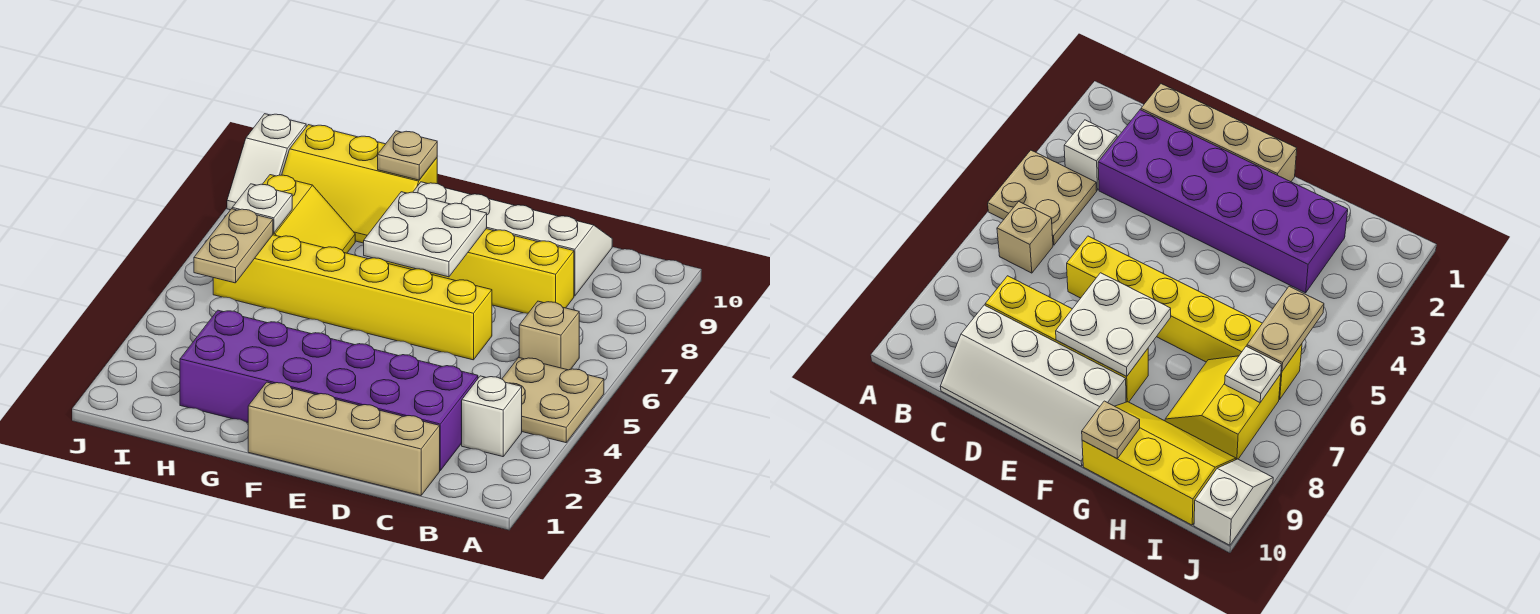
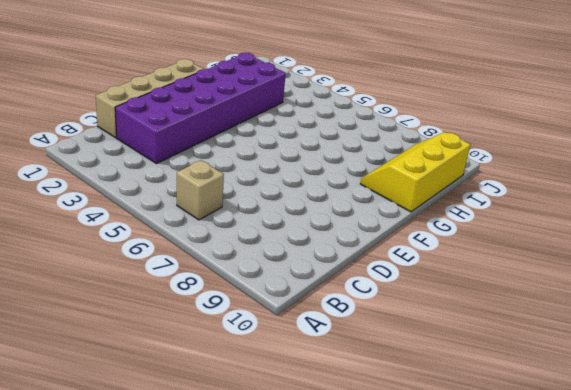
none -> tan plate A4:B5 level 1
none -> white brick B3 level 1
none -> yellow brick C8:F8 level 1

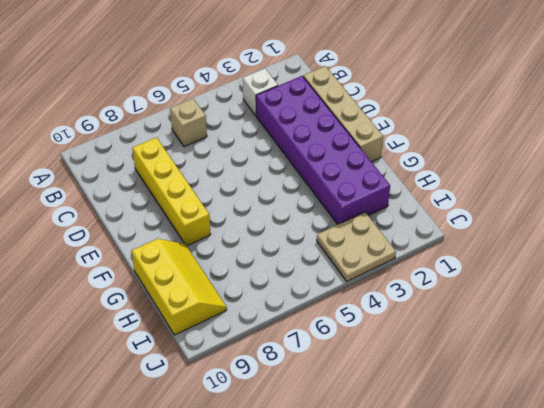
tan plate I3:J4 level 1 -> tan plate A4:B5 level 1
none -> white slope C9:F10 level 1 top 9
none -> yellow brick D6:I6 level 1
none -> yellow slope H7:I8 level 1 top I

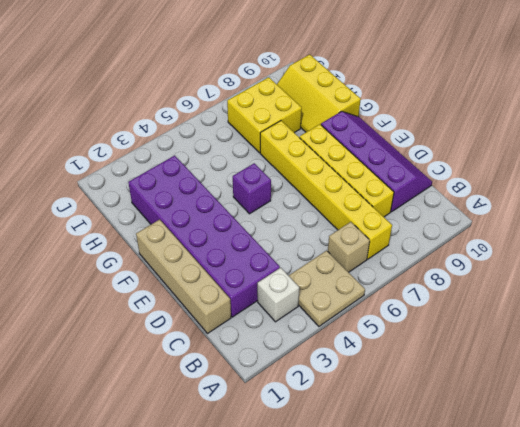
yellow brick B7:G7 level 1 -> yellow brick D6:I6 level 1
purple slope C9:F10 level 1 top 9 -> white slope C9:F10 level 1 top 9
purple brick F5 level 1 -> none
yellow brick H7:I8 level 1 -> yellow slope H7:I8 level 1 top I
none -> white slope J9:J10 level 1 top 10
none -> white plate E7:F8 level 2
none -> tan plate G10 level 2

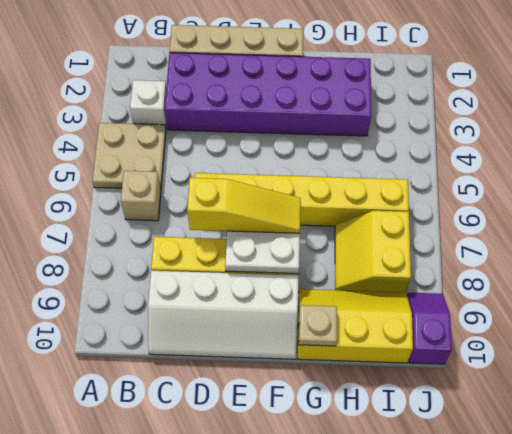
yellow slope D7:F7 level 3 top D -> none
purple slope J9:J10 level 1 top 10 -> white slope J9:J10 level 1 top 10
none -> tan plate I5:I6 level 2
none -> white plate I7 level 2

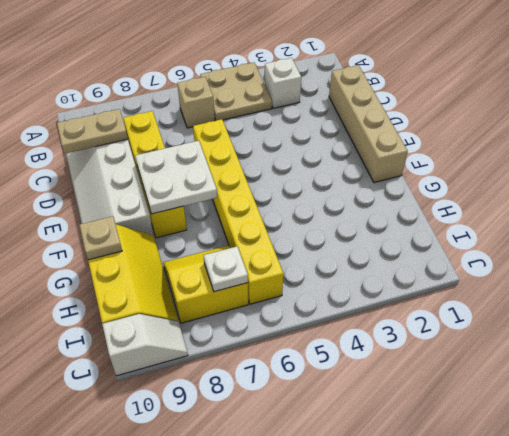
tan plate C9:C10 level 2 -> tan plate I5:I6 level 2
none -> purple brick C2:H3 level 1

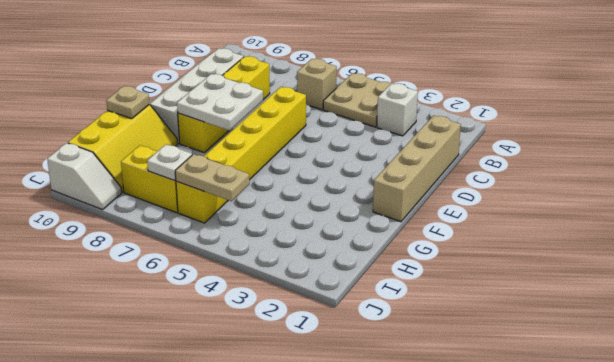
none -> purple brick C2:H3 level 1

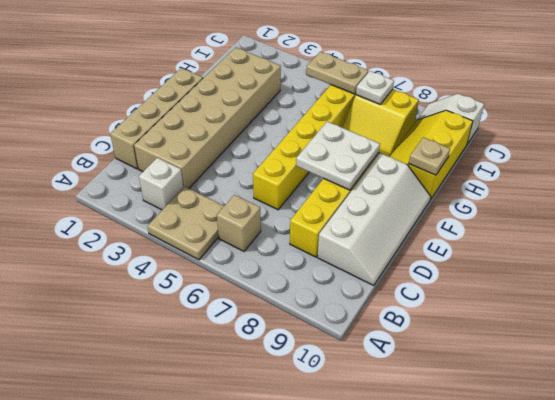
tan brick C2:H3 level 1 -> purple brick C2:H3 level 1

